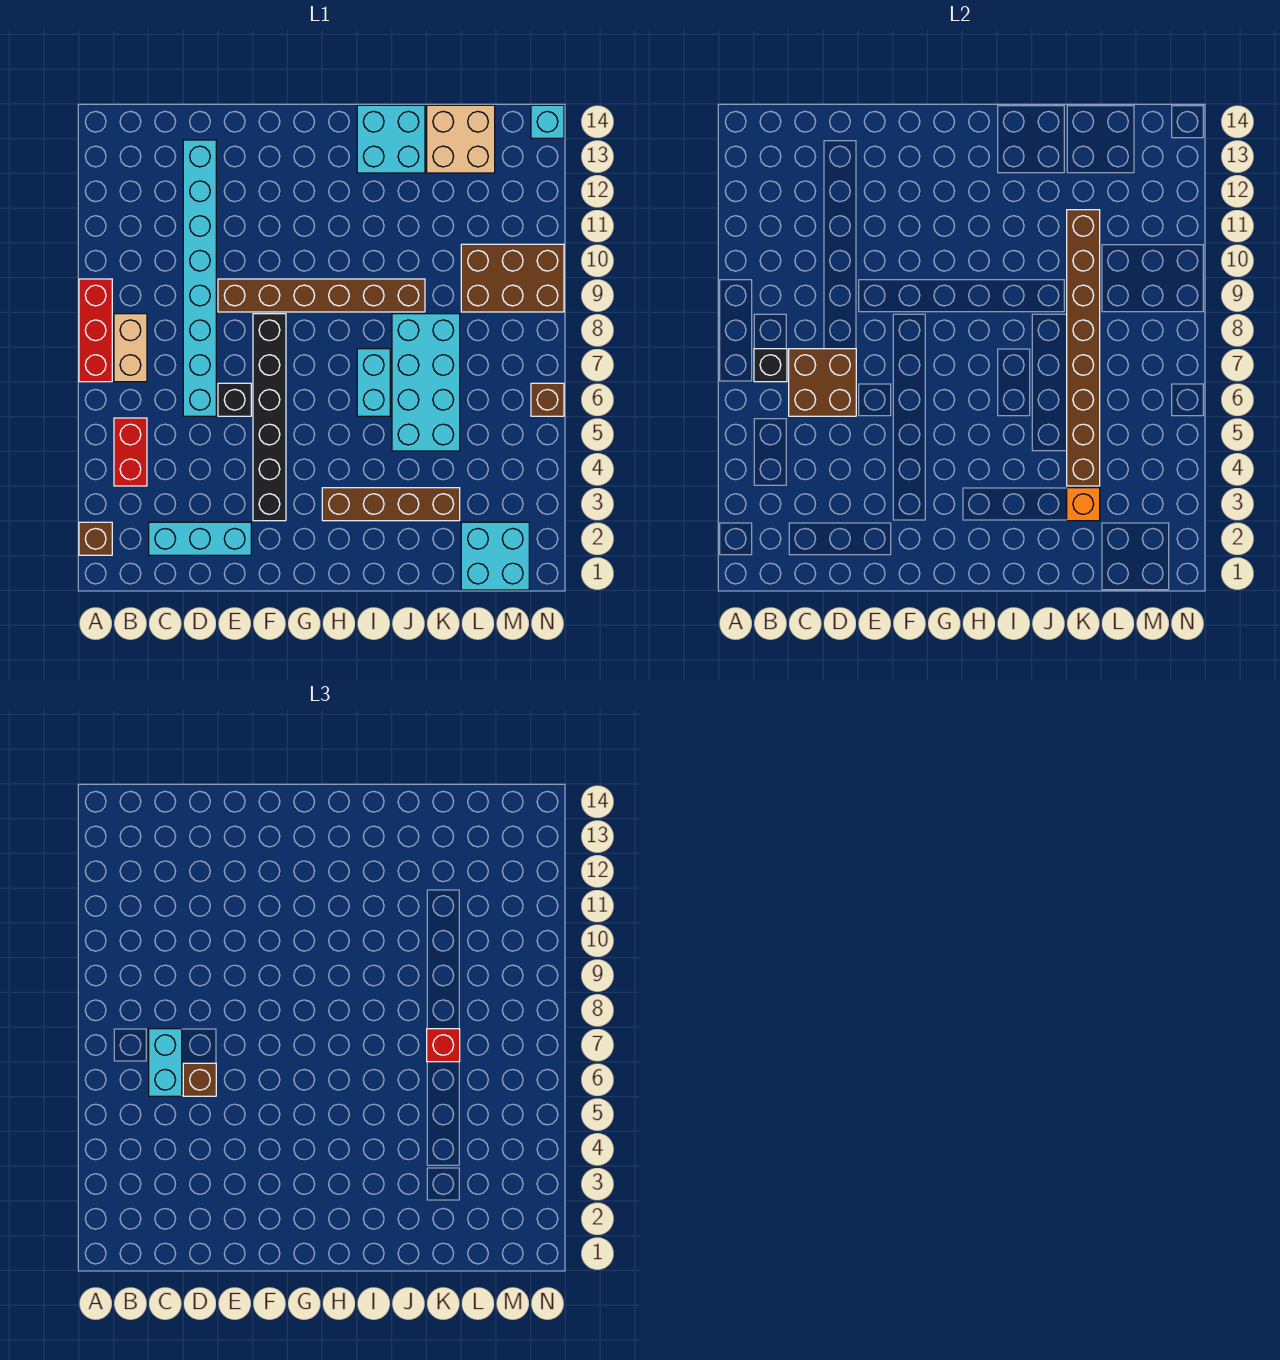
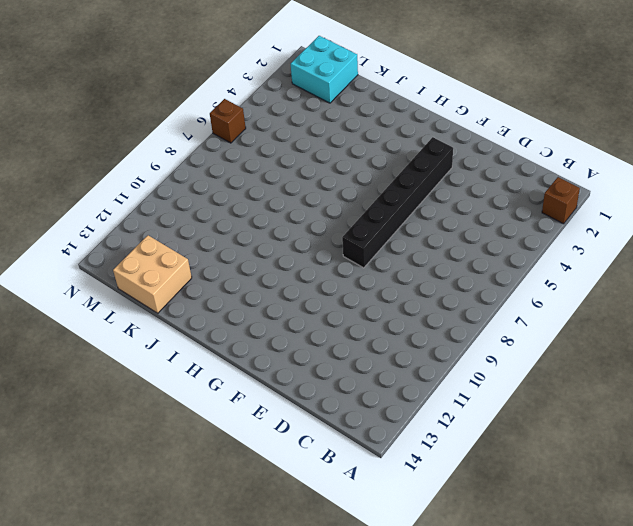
none -> red brick A7:A9 level 1
none -> red brick B4:B5 level 1
none -> tan brick B7:B8 level 1

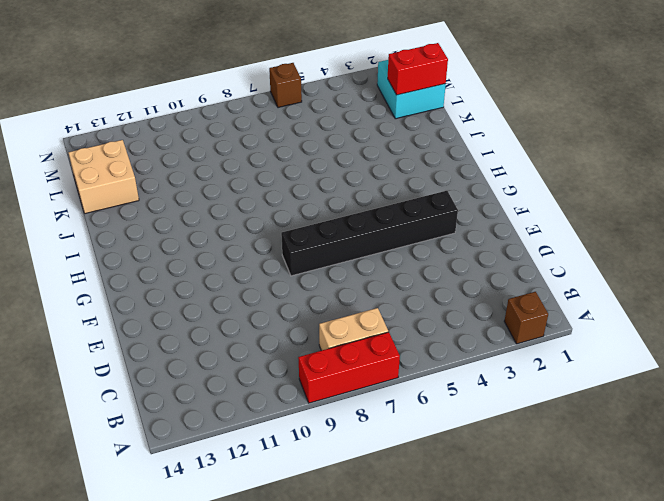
red brick L1:L2 level 2 -> red brick B4:B5 level 1
none -> cyan brick C2:E2 level 1
none -> cyan brick D6:D13 level 1
none -> black brick E6 level 1

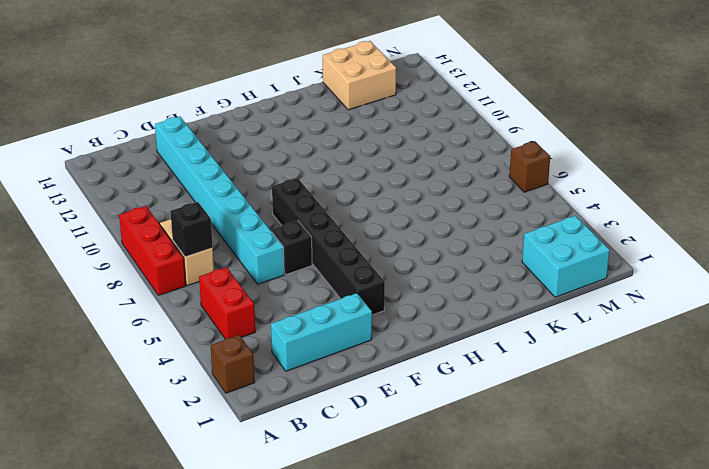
none -> brown brick E9:J9 level 1
none -> brown brick H3:K3 level 1
none -> cyan brick I6:I7 level 1

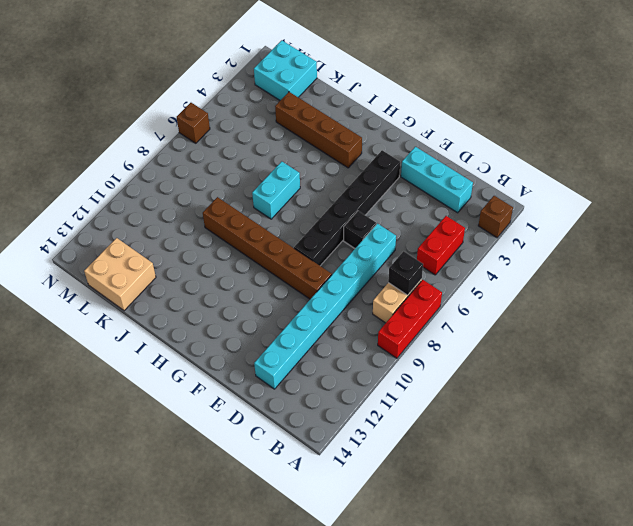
none -> cyan brick I13:J14 level 1
none -> cyan brick J5:K8 level 1
none -> brown brick L9:N10 level 1

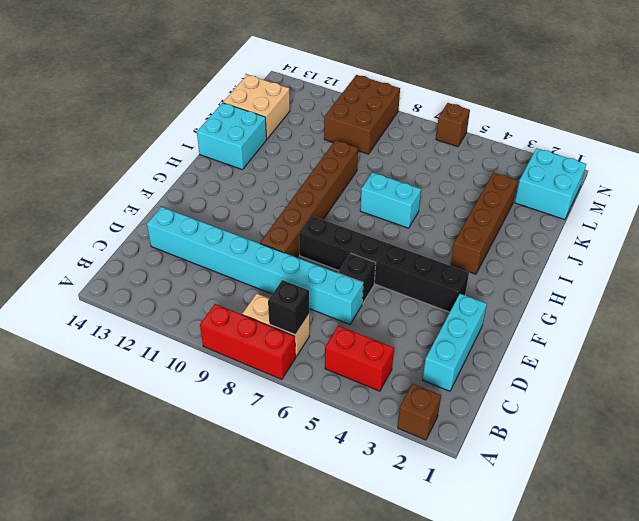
none -> cyan brick J5:K8 level 1
none -> cyan brick N14 level 1
none -> brown brick C6:D7 level 2

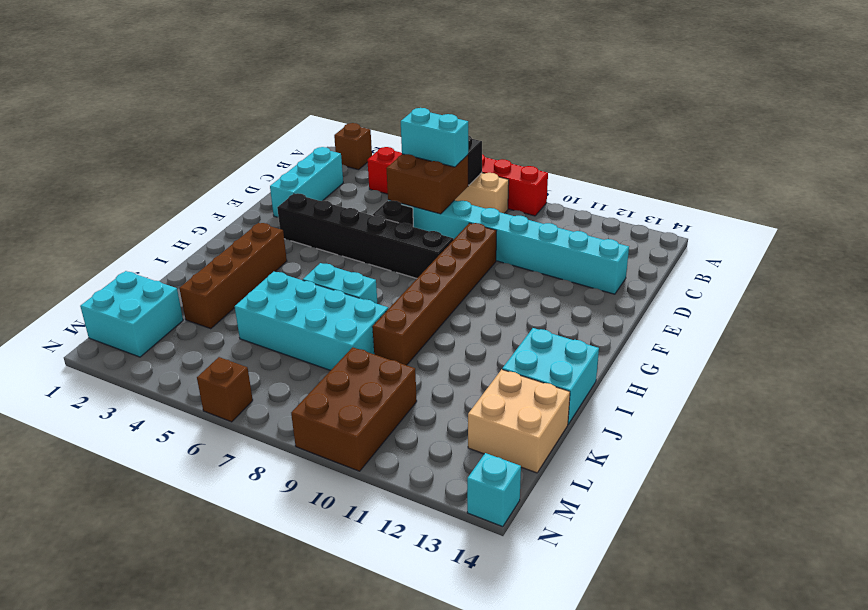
none -> orange brick K3 level 2
none -> brown brick K4:K11 level 2
none -> brown brick D6 level 3

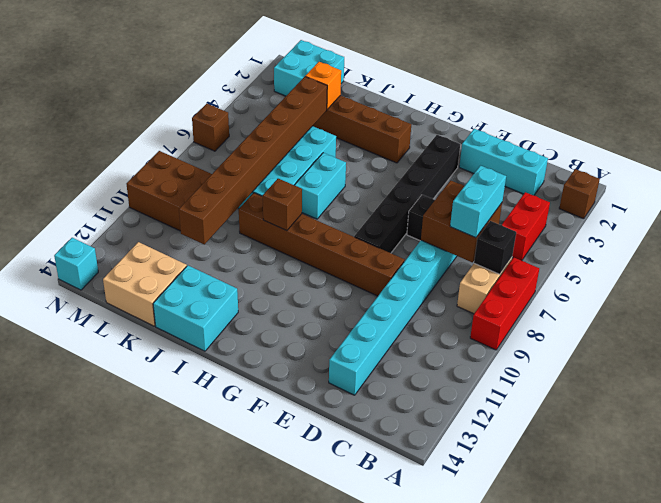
brown brick I9 level 2 -> brown brick D6 level 3
none -> red brick K7 level 3

